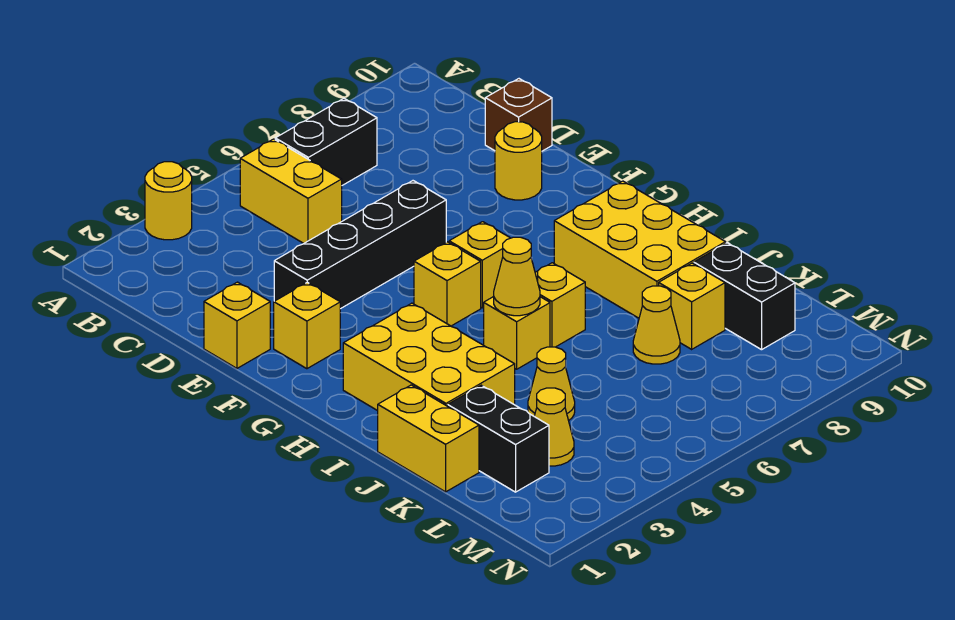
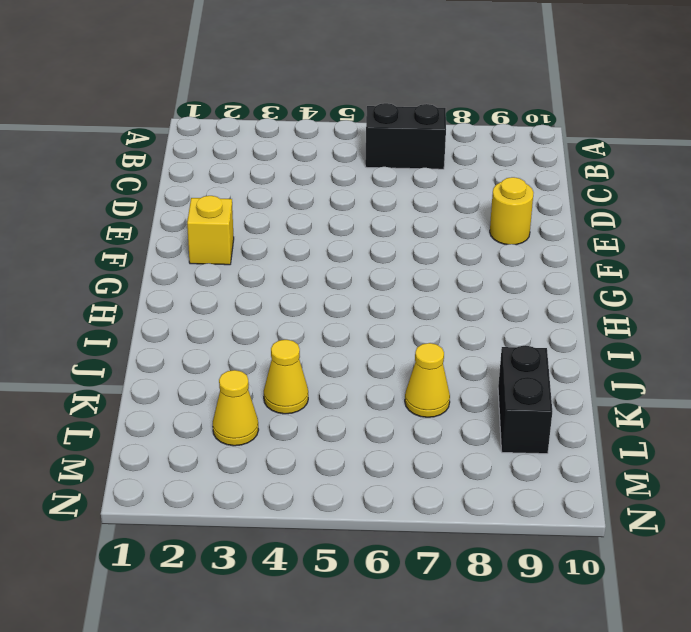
none -> yellow round brick A3 level 1
none -> yellow brick B5:C5 level 1
none -> brown brick D10 level 1

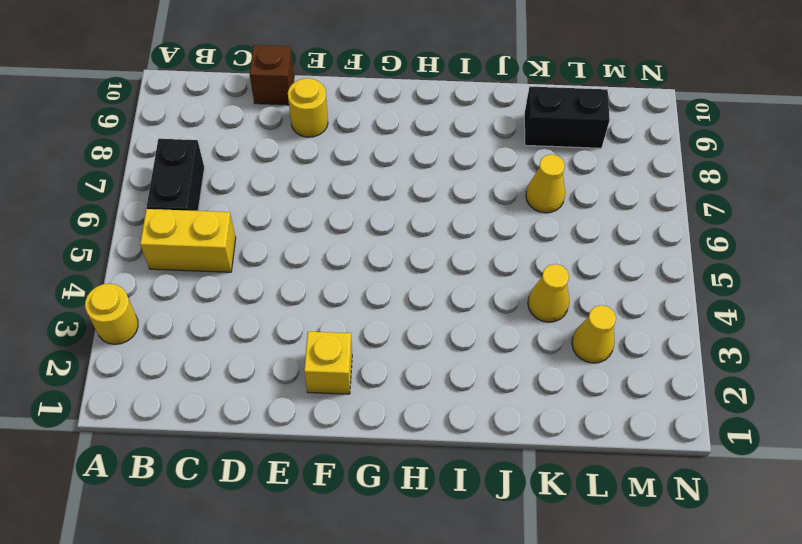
none -> yellow brick E1 level 1
none -> black brick E3:E6 level 1
none -> yellow brick G5 level 1

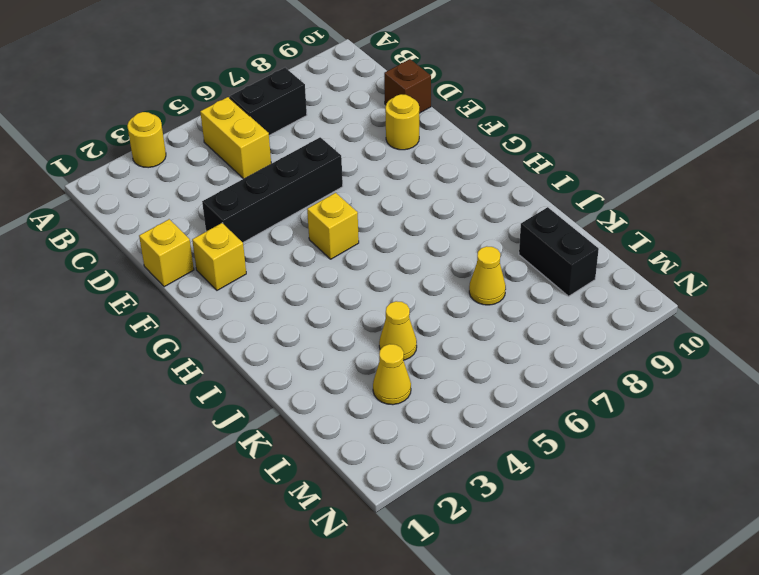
none -> yellow brick G6 level 1
none -> yellow brick H2:J3 level 1
none -> yellow brick H8:J9 level 1

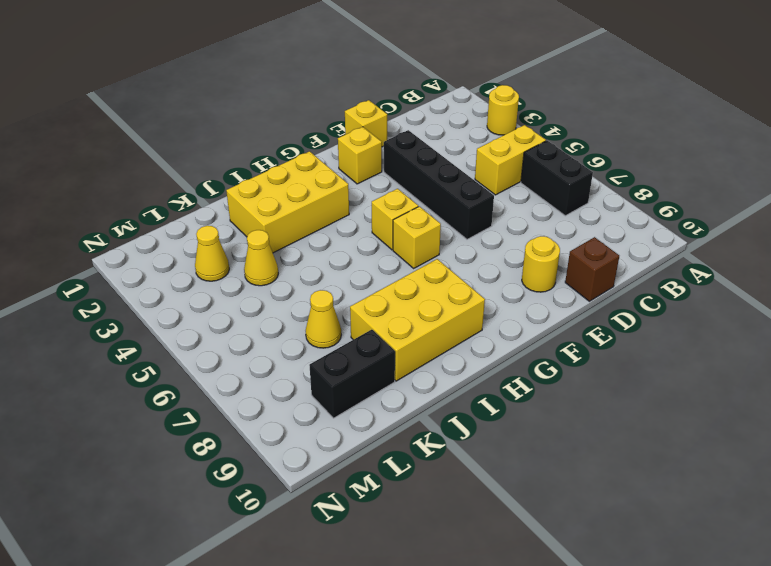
none -> yellow brick I5 level 1
none -> yellow brick I6 level 1
none -> yellow brick J1:K1 level 1

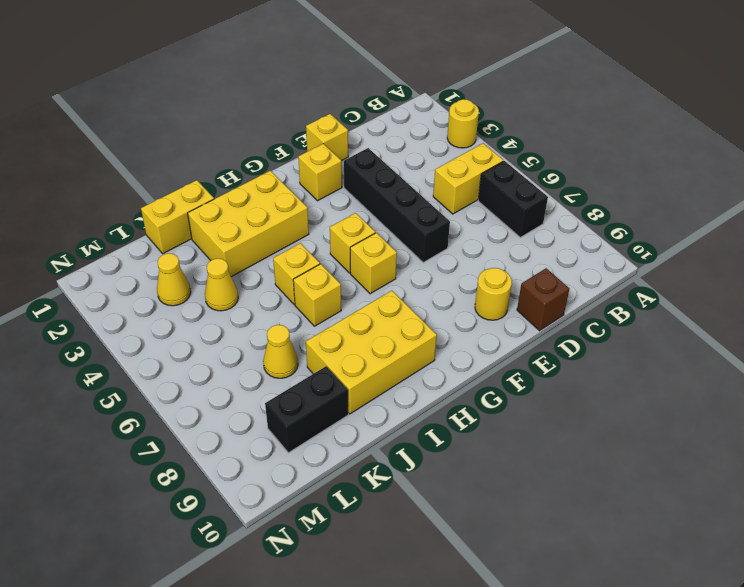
none -> black brick K2:L2 level 1
none -> yellow brick K8 level 1
none -> yellow cone I5 level 2

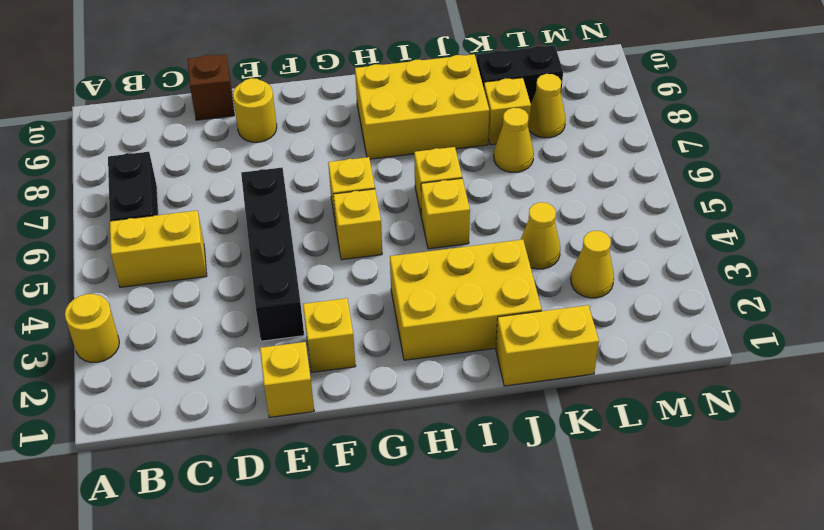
yellow cone L8 level 1 -> yellow cone I5 level 2
none -> black brick K2:L2 level 1

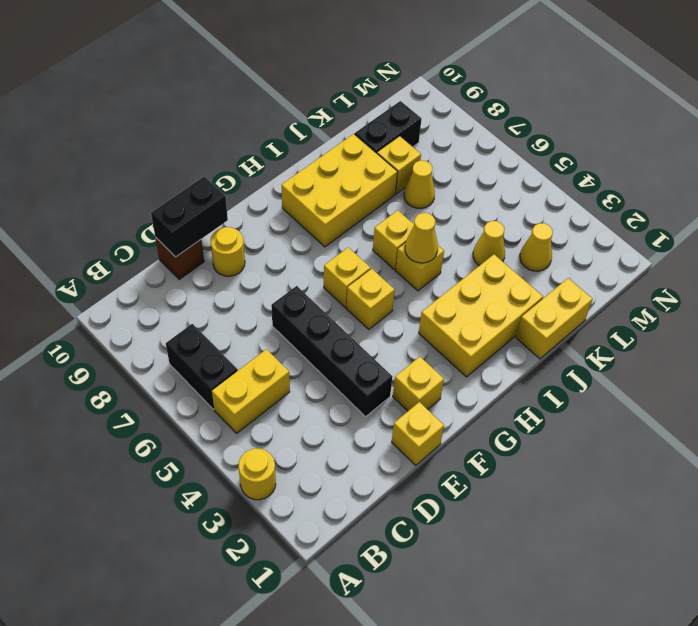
black brick D10:E10 level 2 -> black brick K2:L2 level 1

